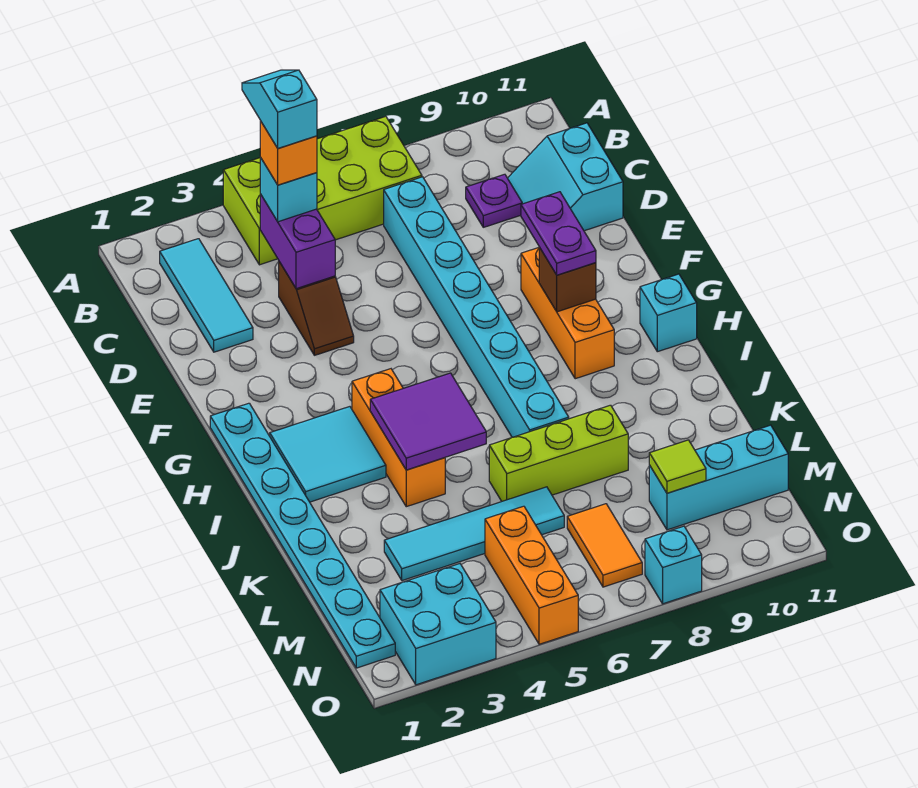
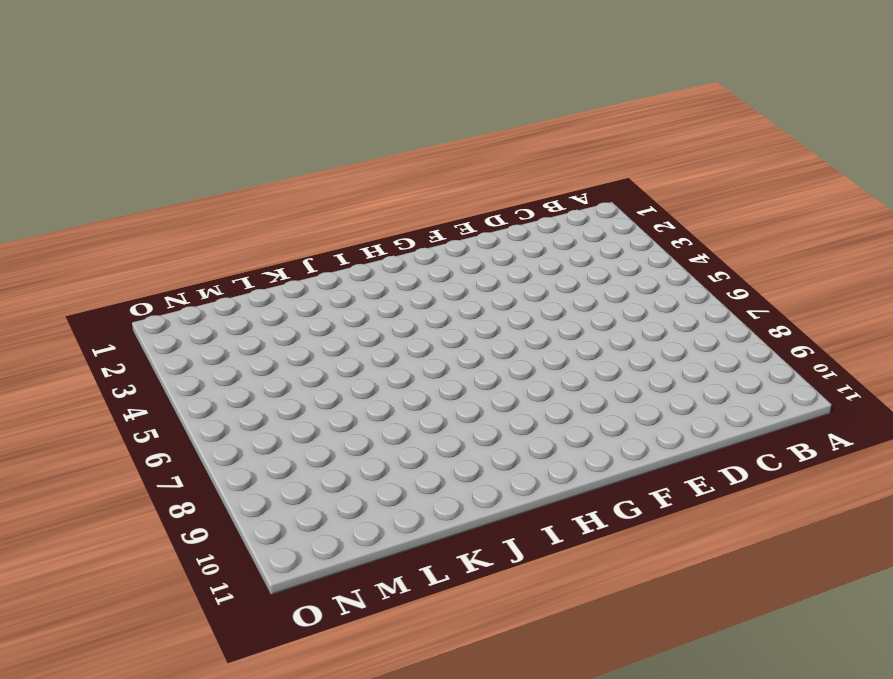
none -> lime brick A4:B7 level 1
none -> cyan tile B2:D2 level 1
none -> cyan brick C7:J7 level 1

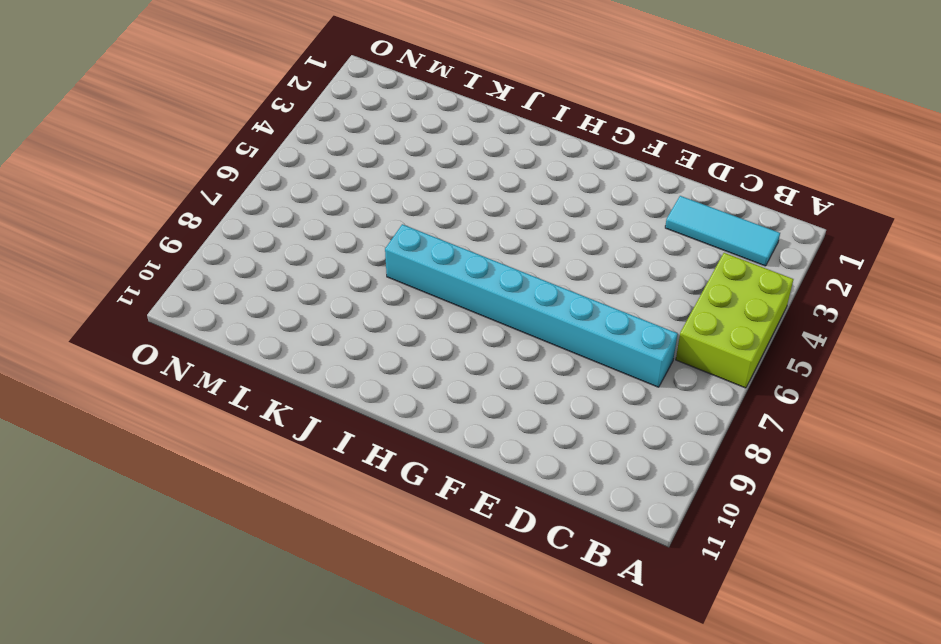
lime brick A4:B6 level 1 -> lime brick A4:B7 level 1
none -> purple plate C9 level 1
none -> cyan slope C10:D11 level 1 top 11
none -> brown slope D4:E4 level 1 top D

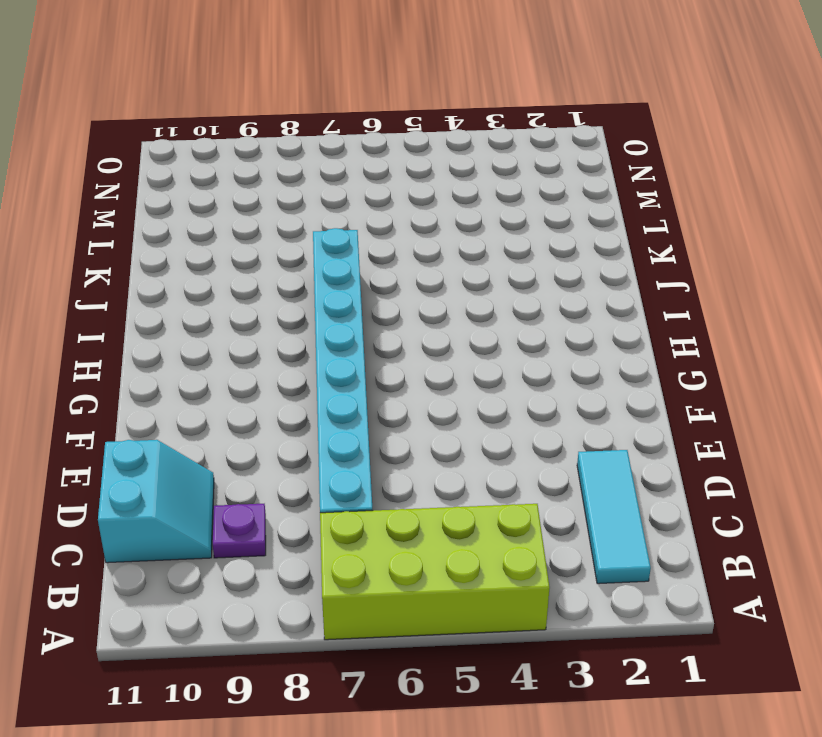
none -> brown slope D4:E4 level 1 top D
none -> orange brick F9:H9 level 1
none -> cyan plate G1:N1 level 1

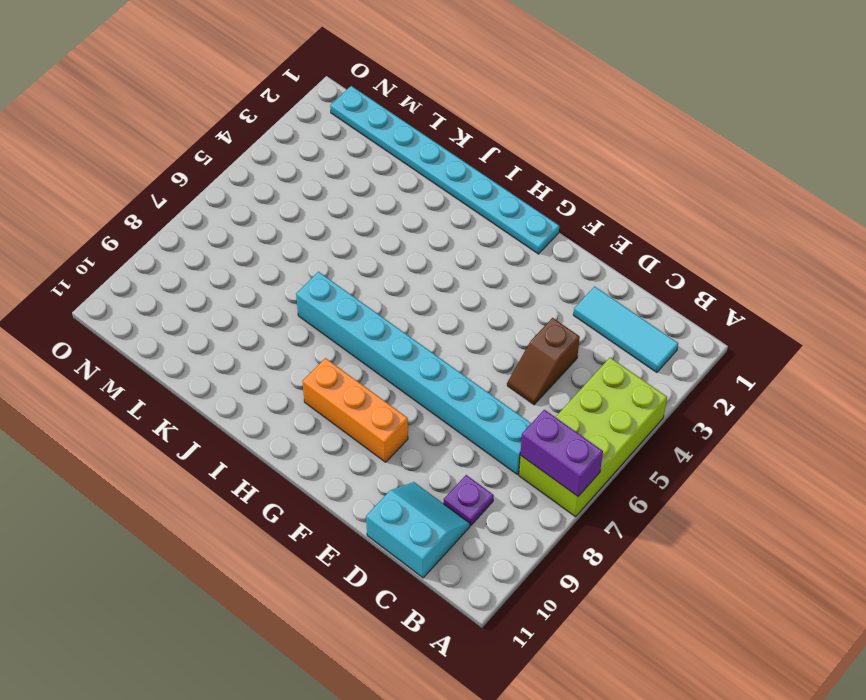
purple brick A7:B7 level 2 -> purple brick C4:D4 level 2
brown slope D4:D5 level 1 top 4 -> brown slope D4:E4 level 1 top D
none -> cyan tile H2:I3 level 1
none -> orange brick H4:J4 level 1
none -> cyan brick H11 level 1

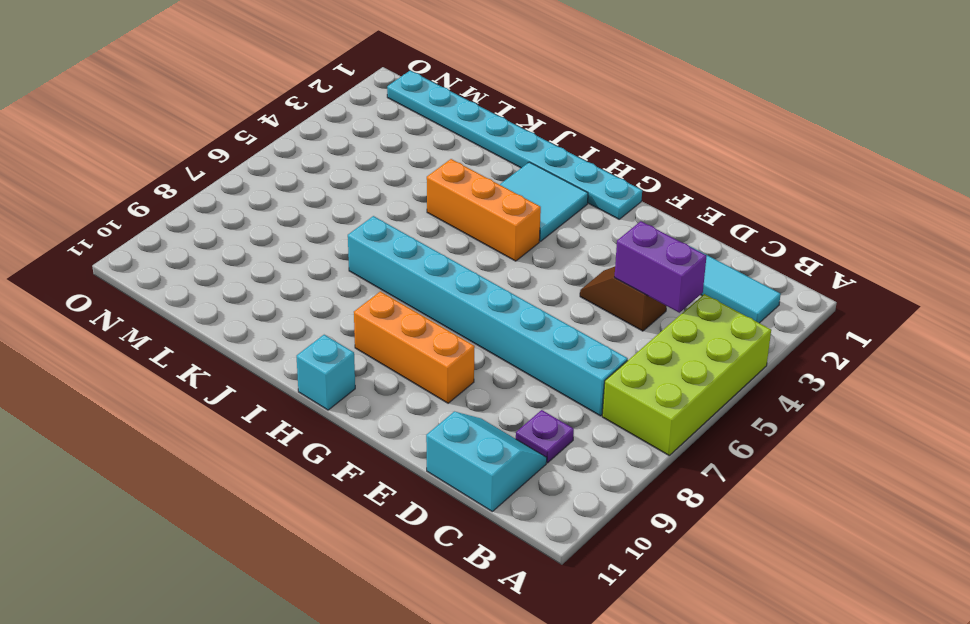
none -> lime brick K6:K8 level 1
none -> cyan tile L3:L6 level 1
none -> orange brick M5:O5 level 1

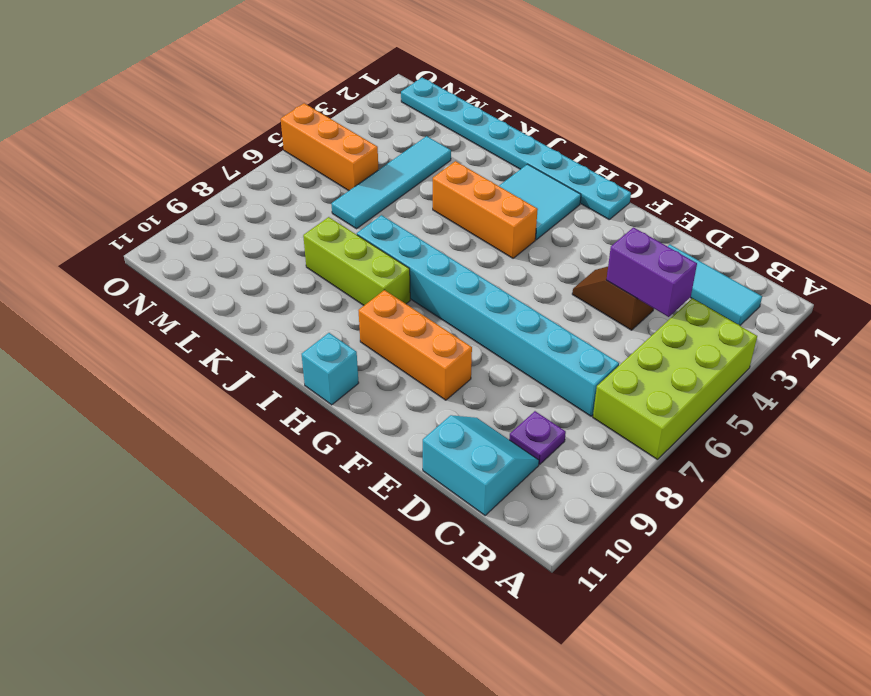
lime brick I8:K8 level 1 -> lime brick K6:K8 level 1
none -> orange tile M7:N7 level 1
none -> cyan brick M9:M11 level 1
none -> cyan brick N2:O3 level 1

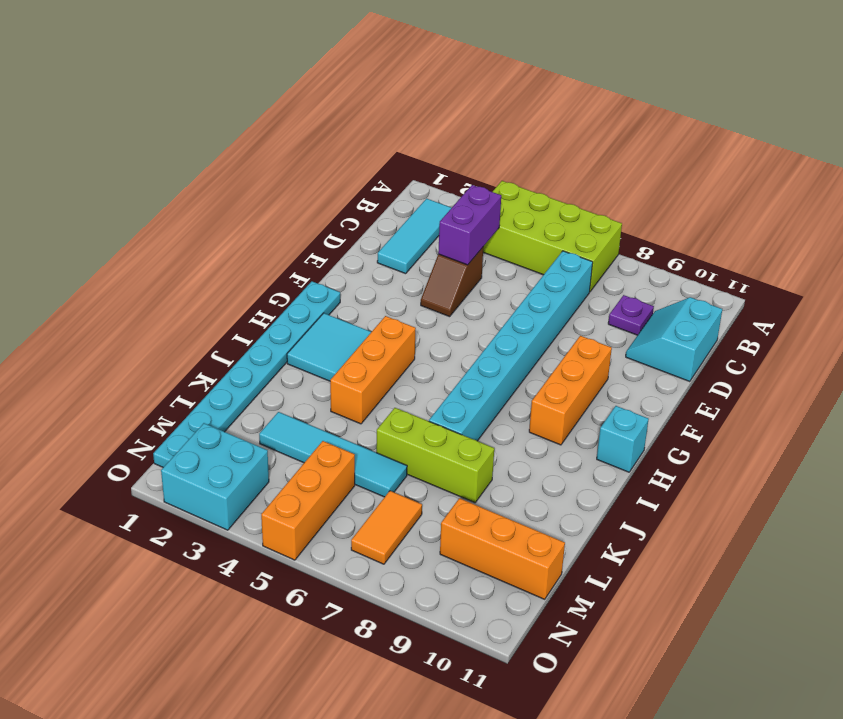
orange brick M9:M11 level 1 -> cyan brick M9:M11 level 1
none -> cyan brick O8 level 1
none -> brown brick G9 level 2
none -> purple tile I4:J5 level 2

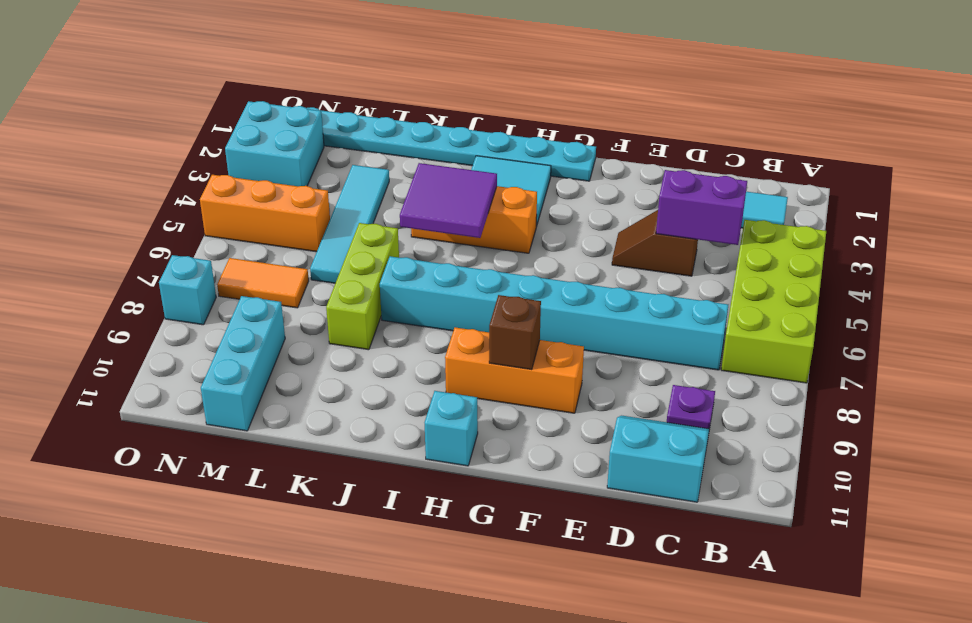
none -> lime tile M9 level 2
none -> cyan brick C4 level 3
none -> purple plate F9:G9 level 3

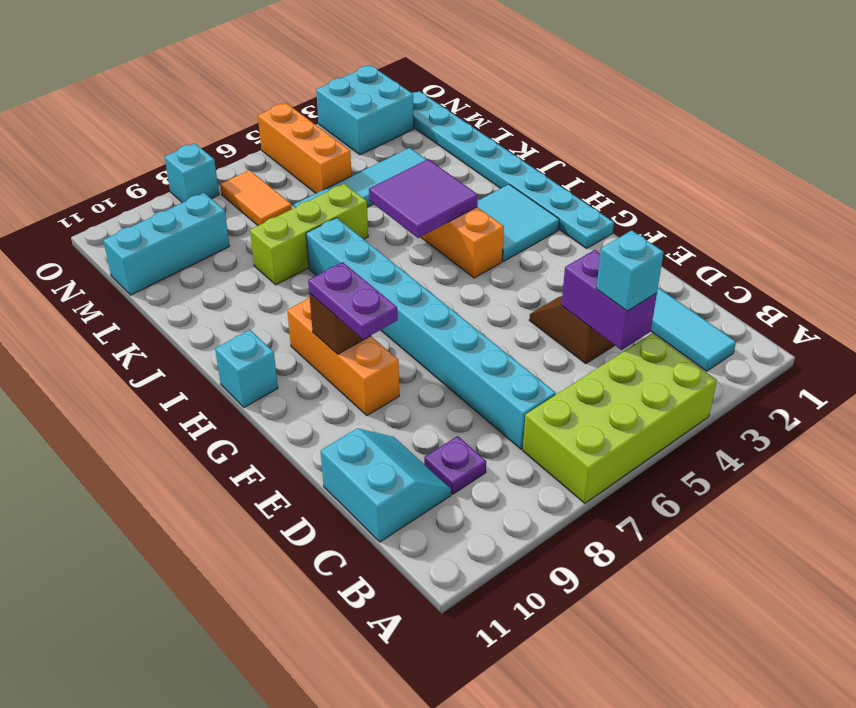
none -> lime tile M9 level 2
none -> orange brick C4 level 4
none -> cyan slope B4:C4 level 5 top C

